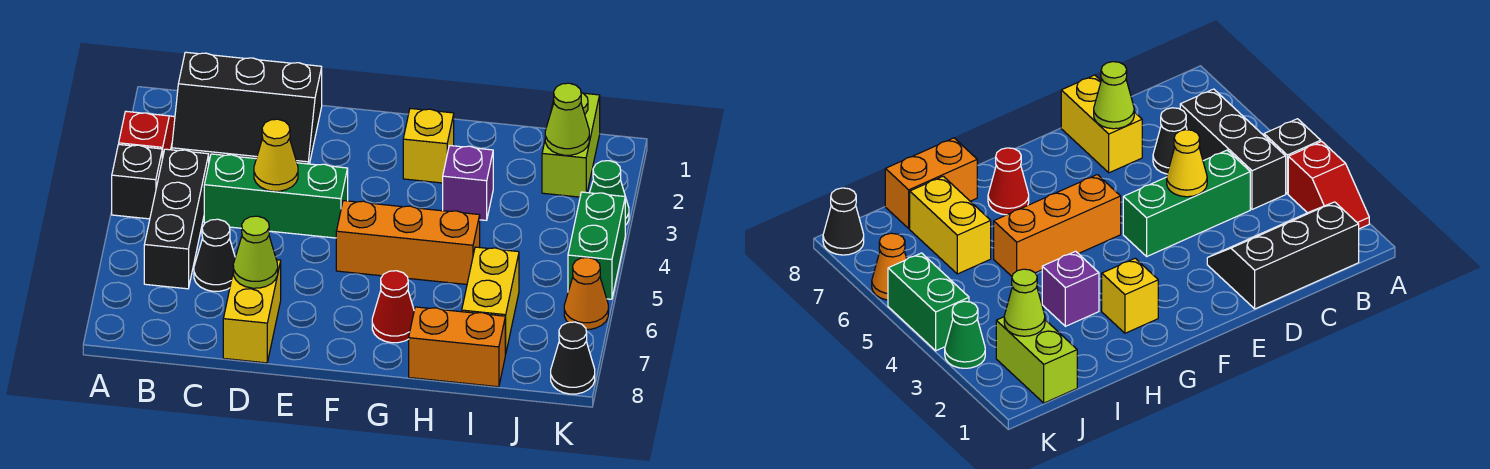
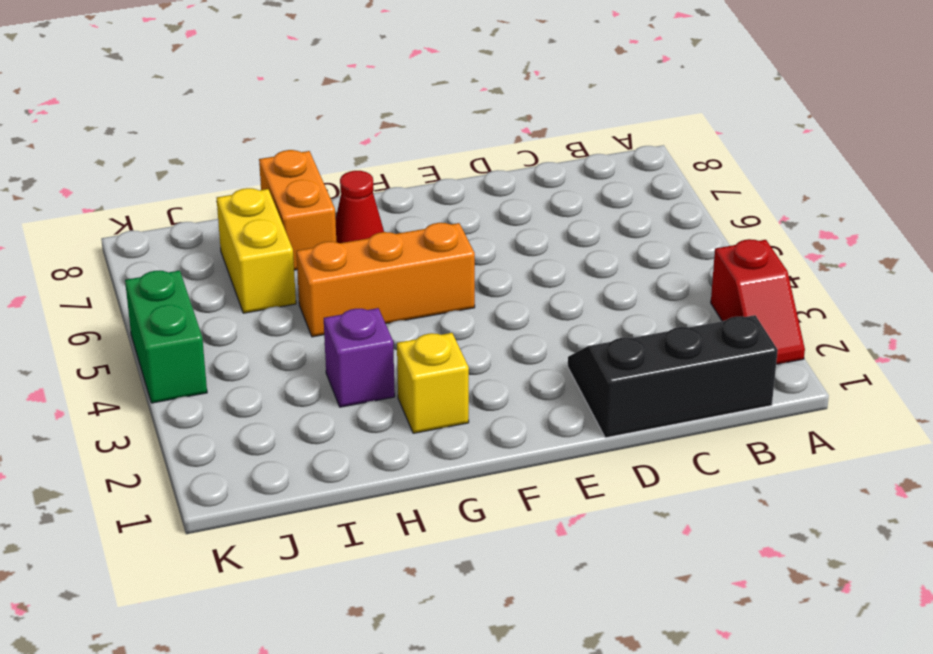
orange brick H7:H8 level 1 -> orange brick H8:I8 level 1
none -> black brick A4 level 1
none -> black brick B4:B6 level 1
none -> green brick C4:E4 level 1

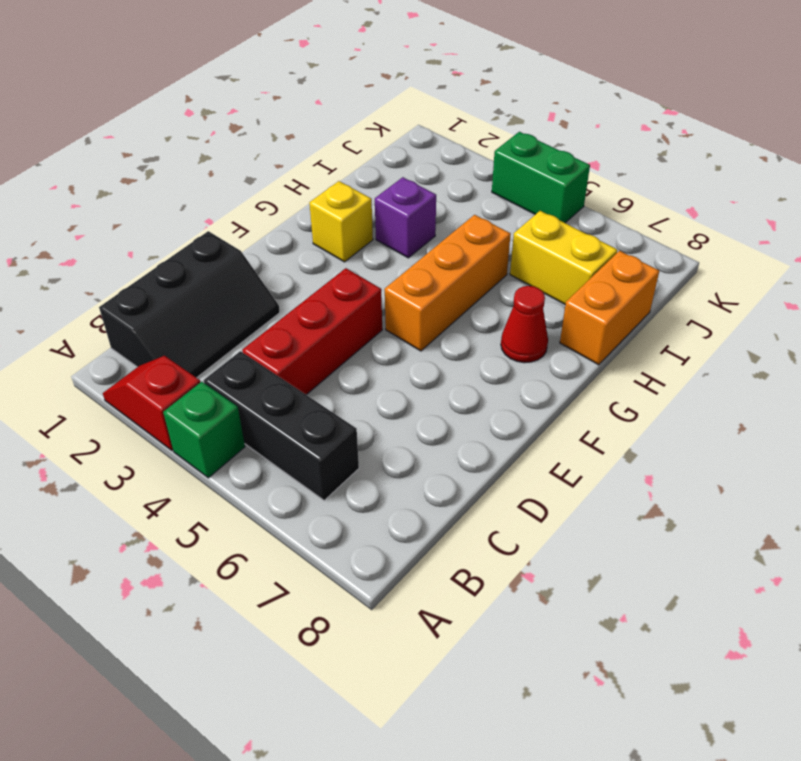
green brick A4 level 1 -> black brick A4 level 1
red brick C4:E4 level 1 -> green brick C4:E4 level 1
none -> black cone C6 level 1
none -> yellow brick D7:D8 level 1
none -> lime brick J1:J2 level 1

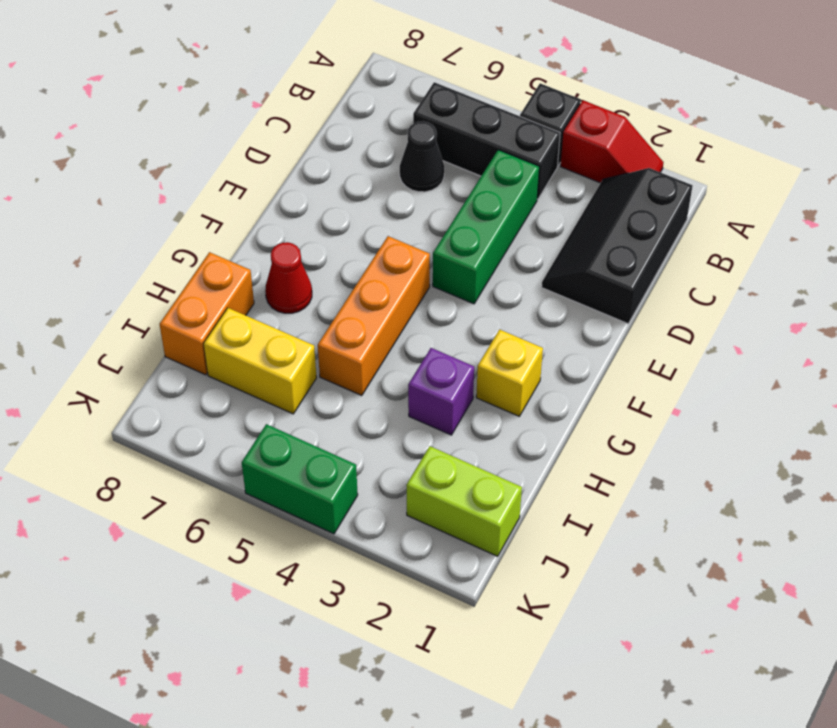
none -> yellow brick D7:D8 level 1
none -> green cone K3 level 1
none -> orange cone K6 level 1

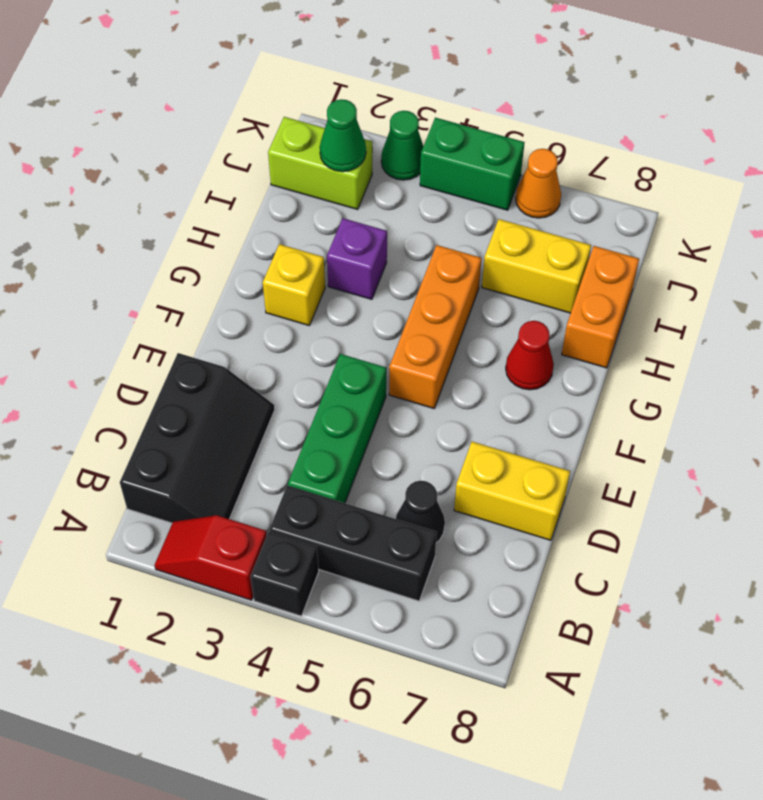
green cone J2 level 2 -> lime cone J2 level 2
none -> black cone K8 level 1
none -> yellow cone D4 level 2
none -> lime cone D7 level 2

